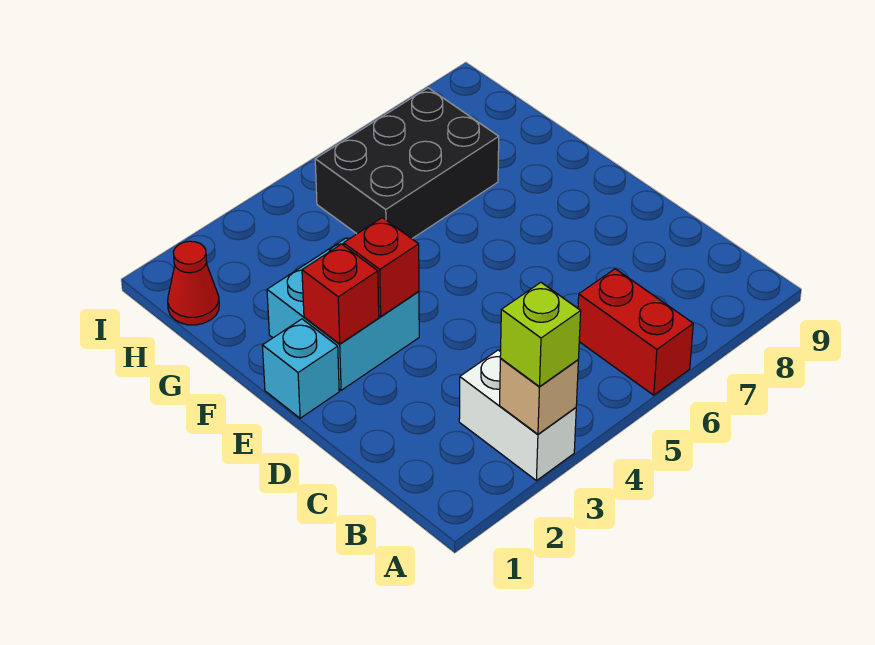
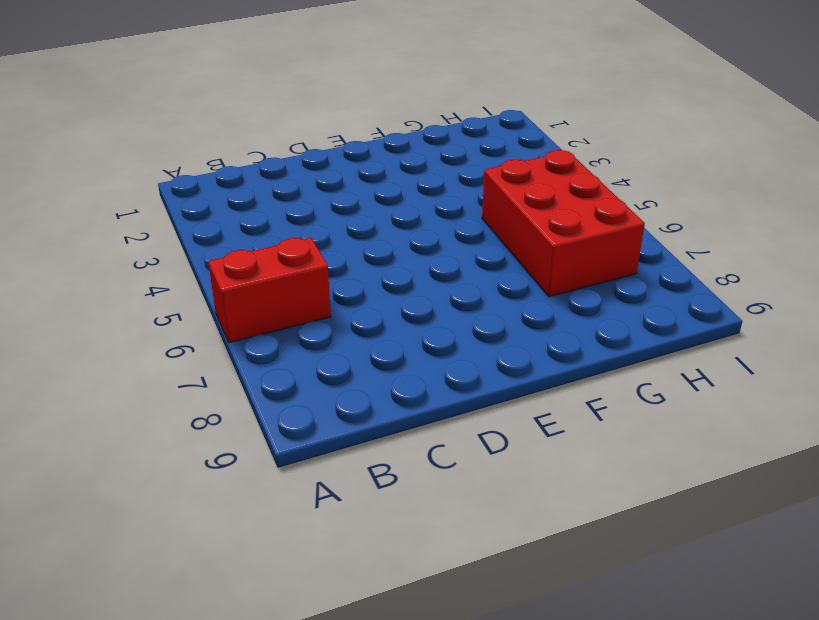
red brick G5:H7 level 1 -> black brick G5:H7 level 1
none -> white brick A3:B3 level 1
none -> cyan brick E1 level 1

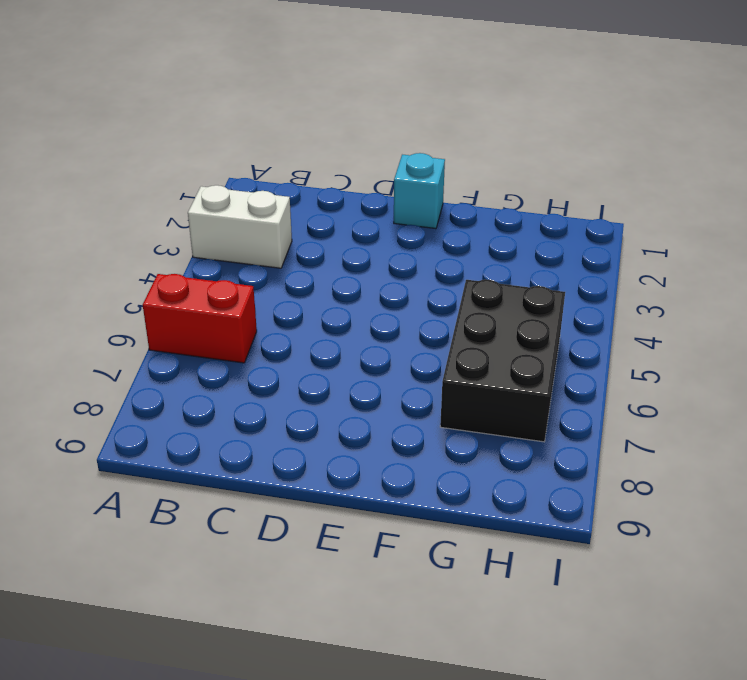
none -> cyan brick E2:F3 level 1
none -> red cone H1 level 1

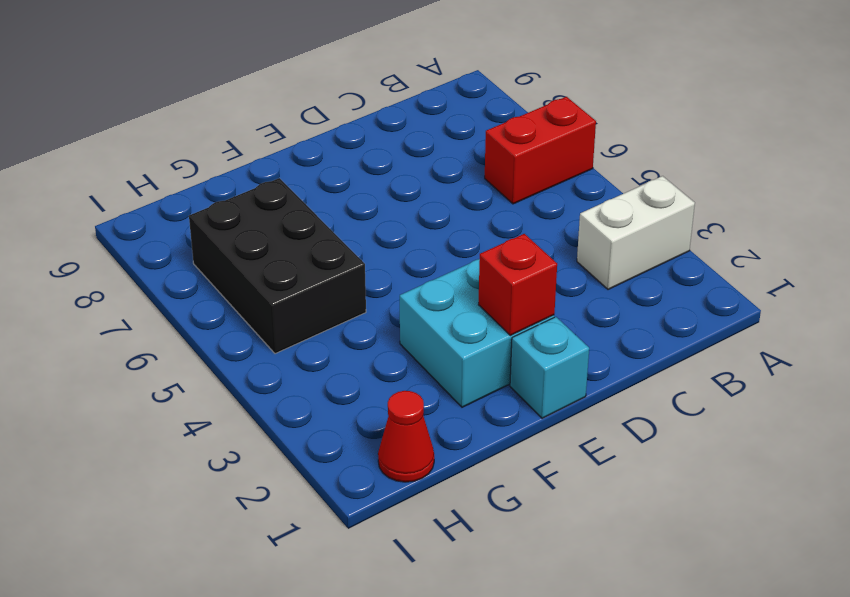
none -> tan brick A3 level 2
none -> red brick E3 level 2

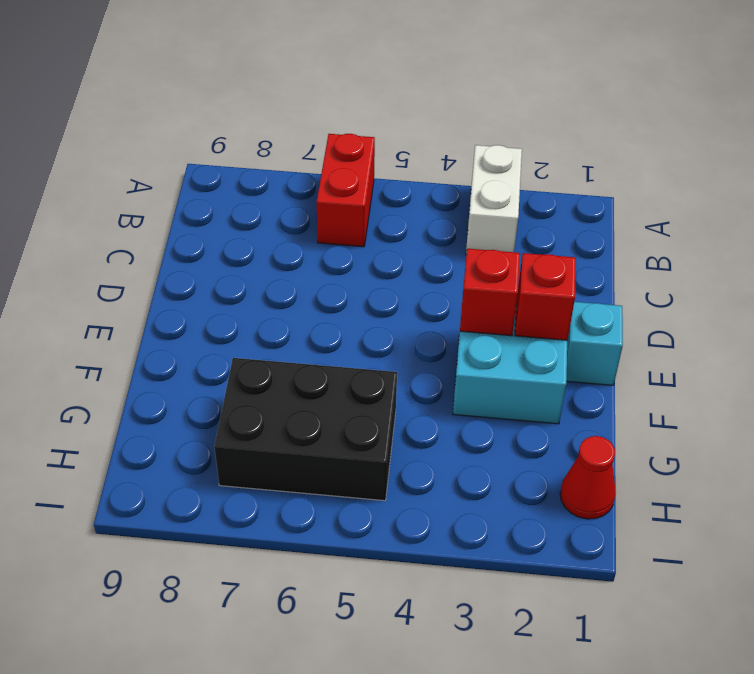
none -> tan brick A3 level 2
none -> lime brick A3 level 3

